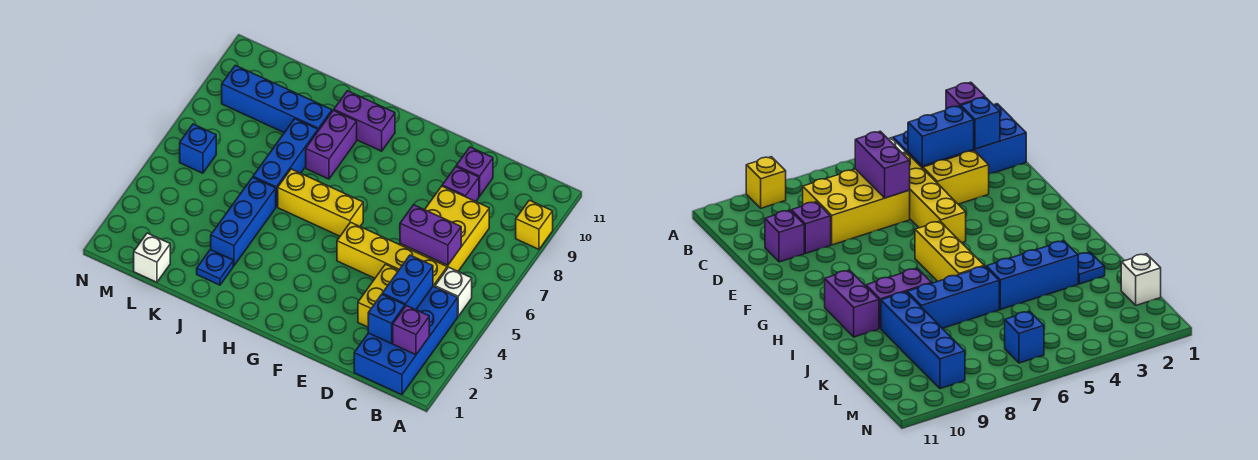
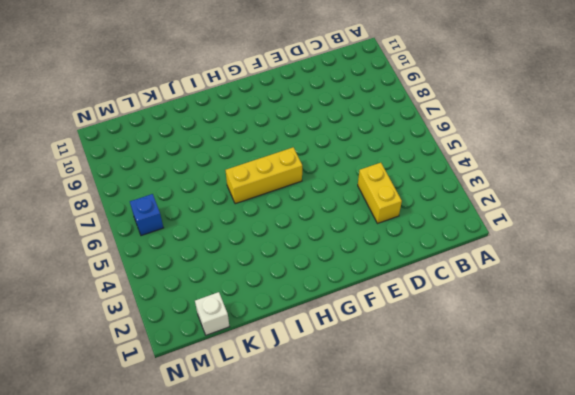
none -> yellow brick A9 level 1
none -> blue brick B1:C4 level 1
none -> white brick B5 level 1

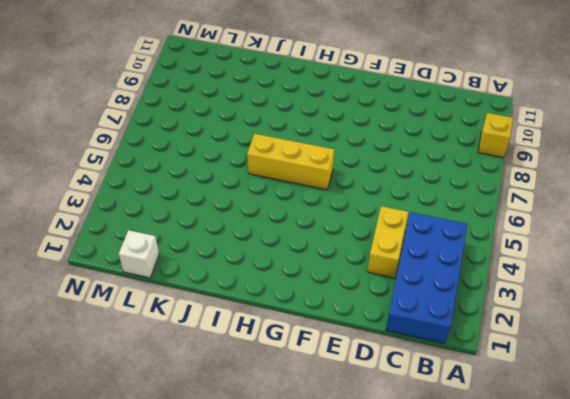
none -> white brick B5 level 1
none -> yellow brick C5:F5 level 1
none -> yellow brick C6:D8 level 1

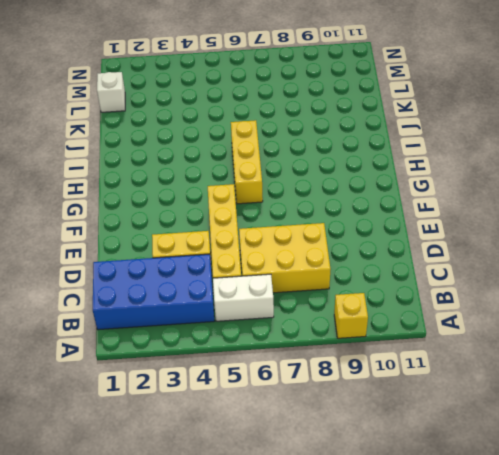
white brick B5:B6 level 1 -> white brick B5 level 1
none -> purple brick D9 level 1
none -> purple brick D10 level 1
none -> purple brick H10:I10 level 1

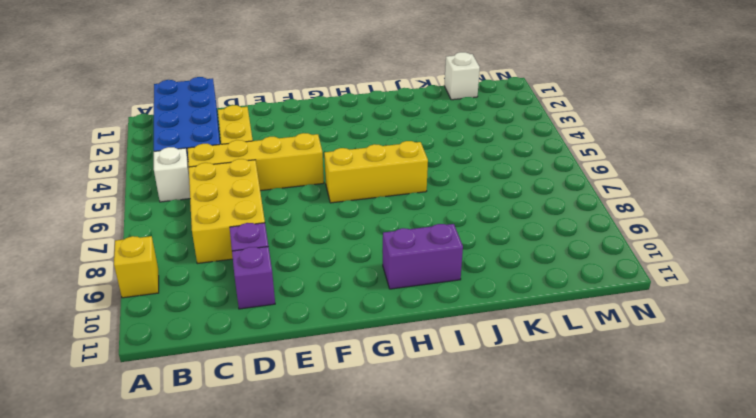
none -> purple brick I8:I9 level 1
none -> blue plate J2 level 1
none -> blue brick J3:J5 level 1

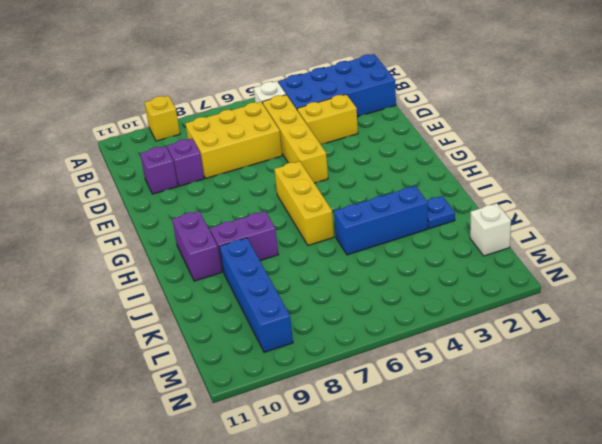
none -> blue brick J6:J8 level 1
none -> blue brick M6 level 1
none -> purple brick B2 level 2

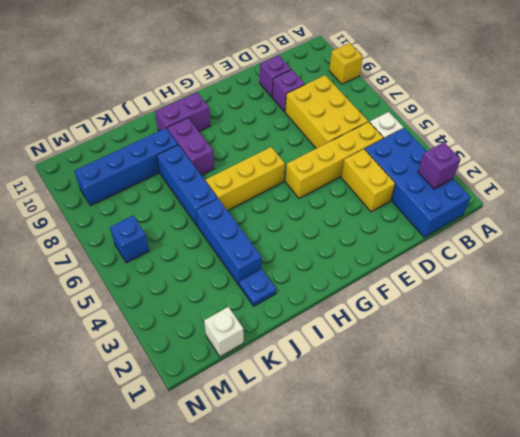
none -> blue brick C2 level 2
none -> blue brick C3:C4 level 2
none -> purple brick C6:D6 level 2

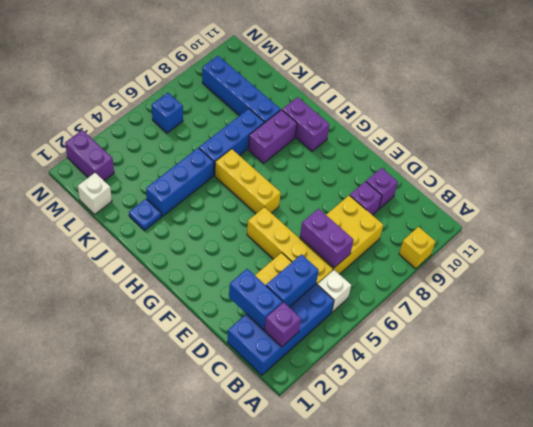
blue brick C2:D2 level 2 -> blue brick C2 level 2
purple brick M2:N2 level 1 -> none

